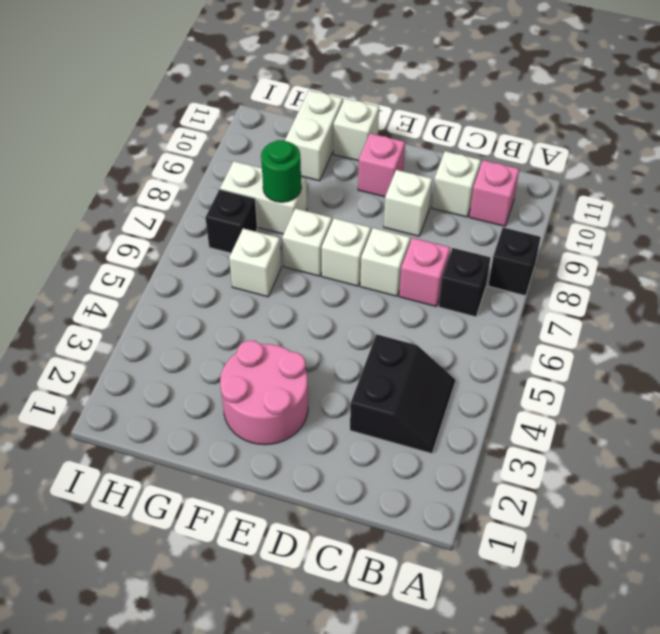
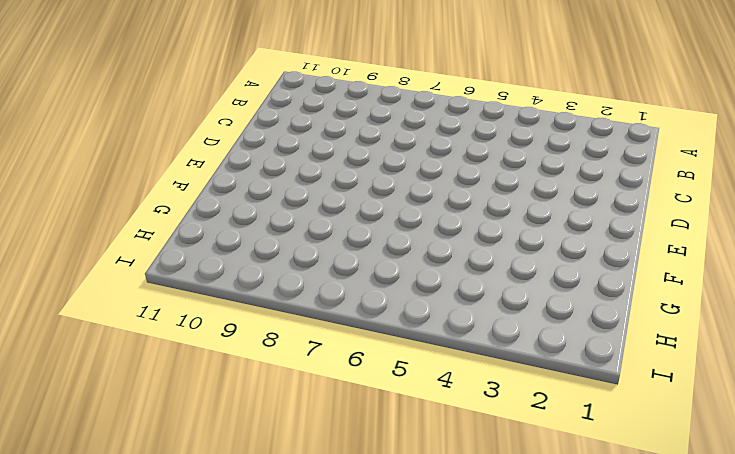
none -> black brick A8 level 1
none -> black slope B3:C4 level 1 top C
none -> black brick B7 level 1

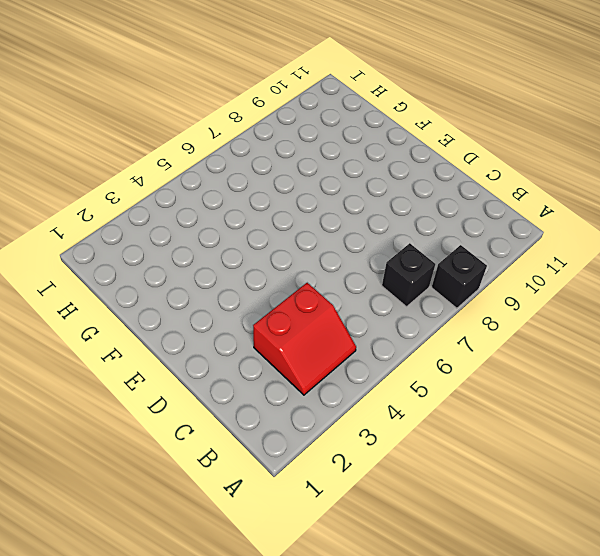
red slope B3:C4 level 1 top C -> black slope B3:C4 level 1 top C
none -> pink brick B10 level 1
none -> pink brick C7 level 1
none -> white brick C10 level 1

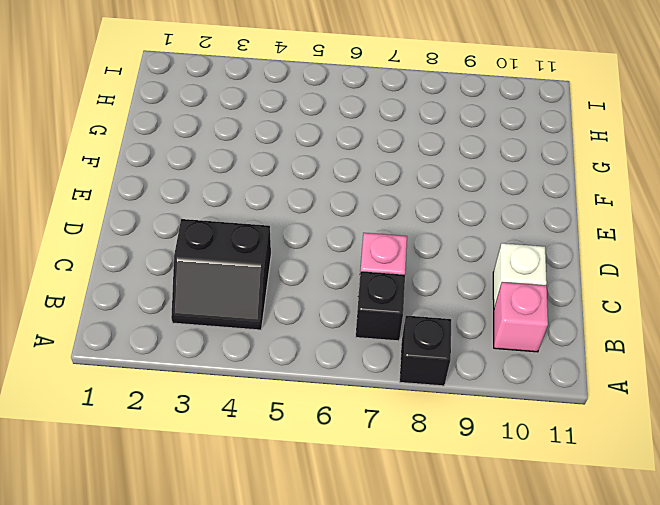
none -> white brick D7 level 1
none -> white brick D9 level 1
none -> pink round brick E2:F3 level 1

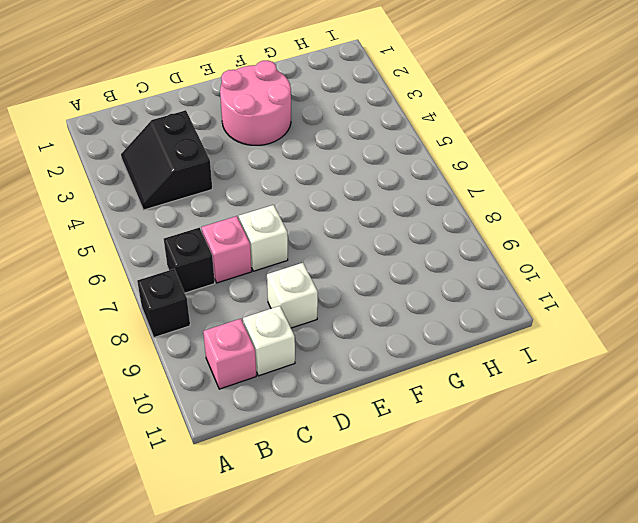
none -> white brick E7 level 1
none -> pink brick E10 level 1
none -> white brick F7 level 1

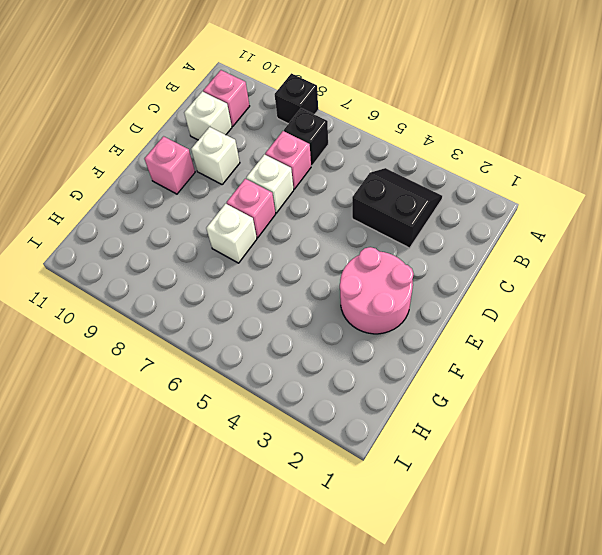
pink brick E7 level 1 -> white brick E7 level 1
none -> white brick F11 level 1
none -> white brick G6 level 1
none -> white brick G8:H8 level 1

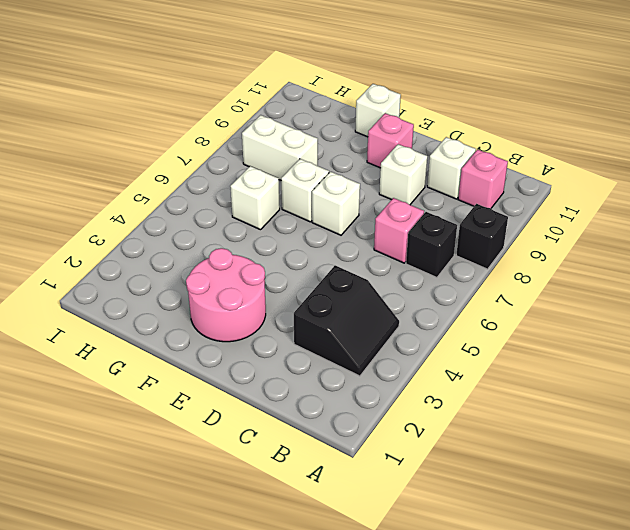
none -> white brick D7 level 1
none -> white brick G10:G11 level 1
none -> black brick H7 level 1

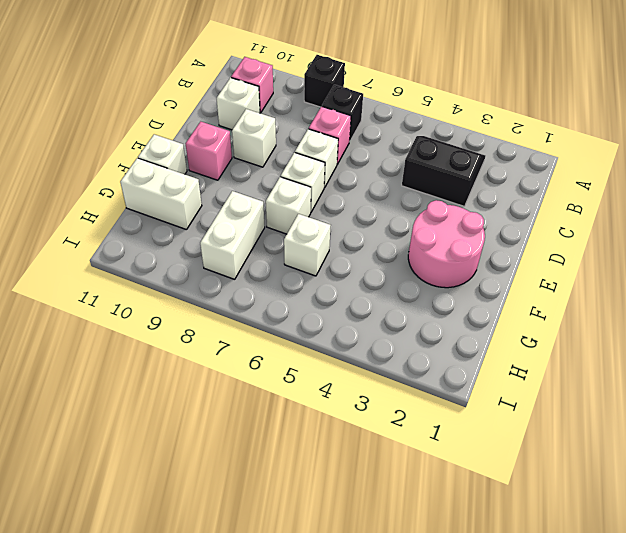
none -> black brick H7 level 1
none -> green round brick G8 level 2

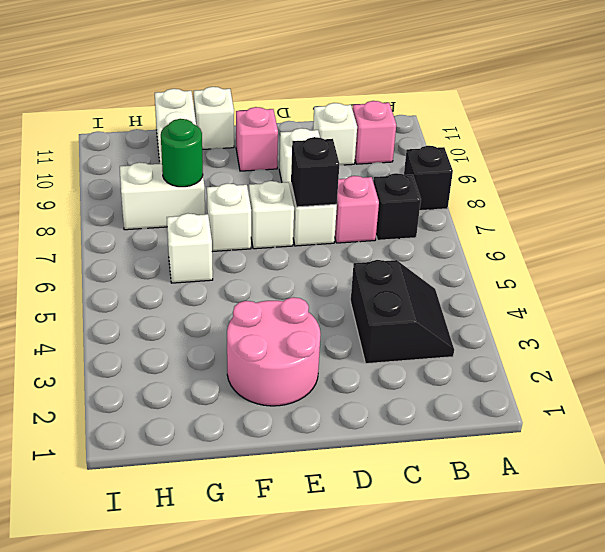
black brick D7 level 2 -> black brick H7 level 1

